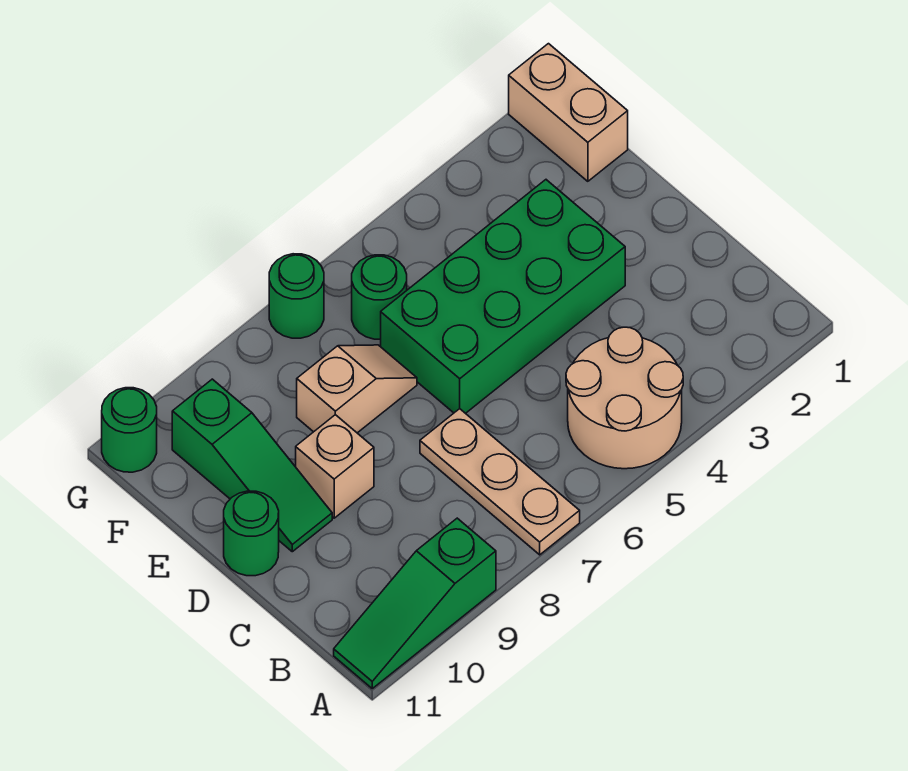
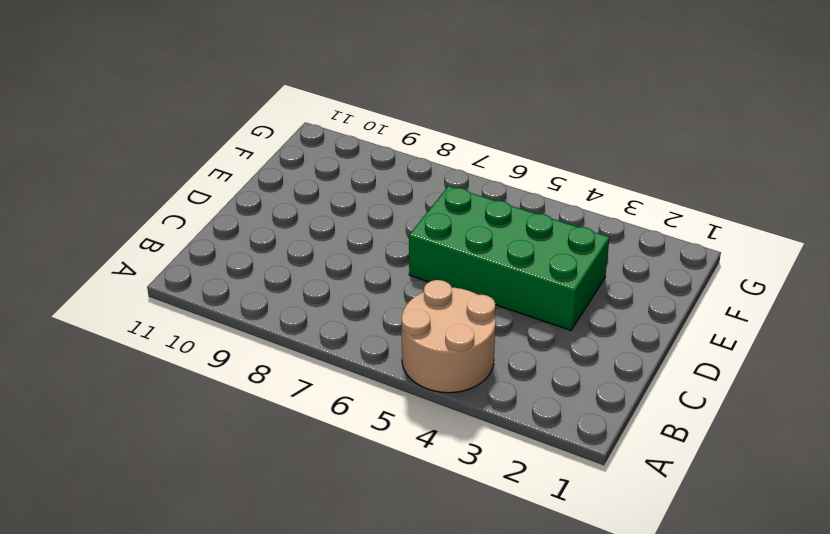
none -> tan plate A7:C7 level 1
none -> green slope A9:A11 level 1 top 9
none -> tan brick D9 level 1

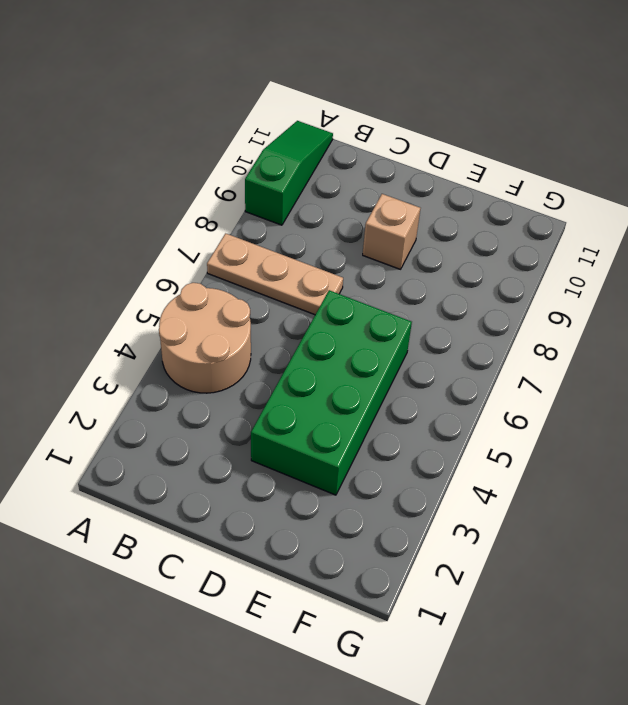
none -> green slope D10:F10 level 1 top F
none -> green round brick D11 level 1
none -> tan slope E7:E8 level 1 top 8

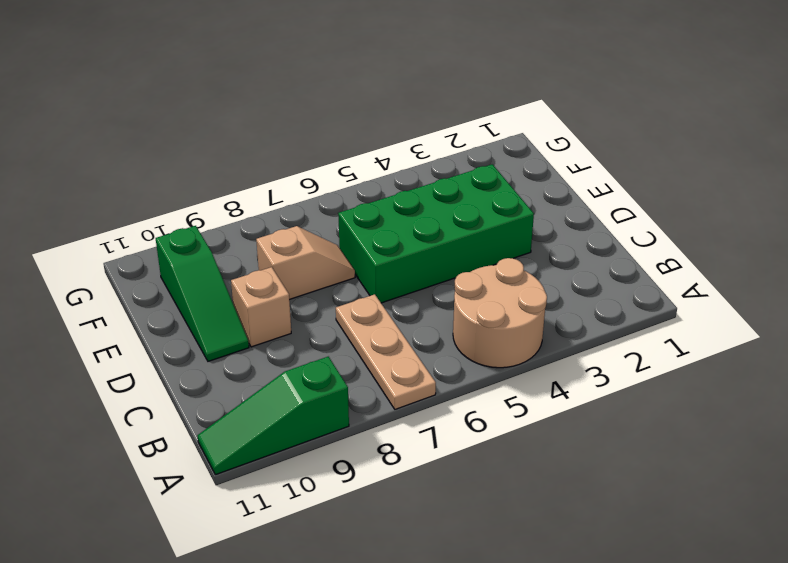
none -> green round brick D11 level 1
none -> tan brick F1:G1 level 1
none -> green round brick F6 level 1

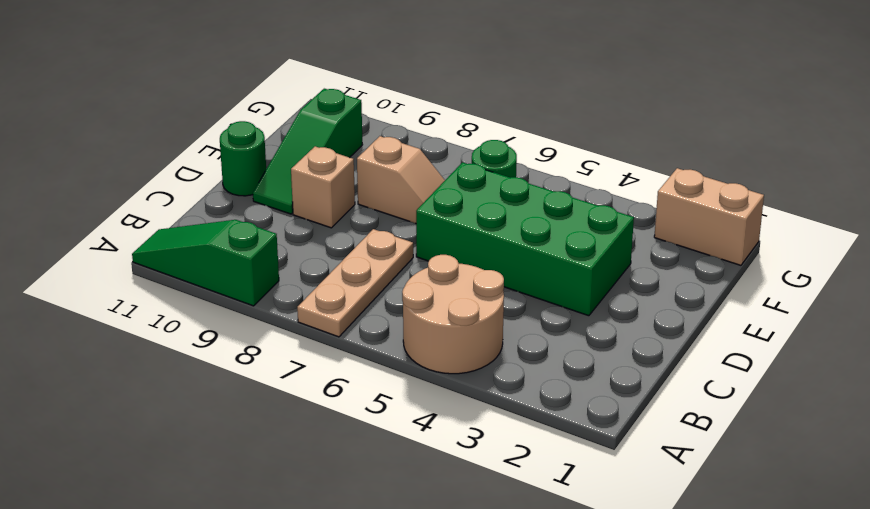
tan brick G1:G2 level 1 -> tan brick F1:G1 level 1
none -> green round brick G7 level 1
none -> green round brick G11 level 1

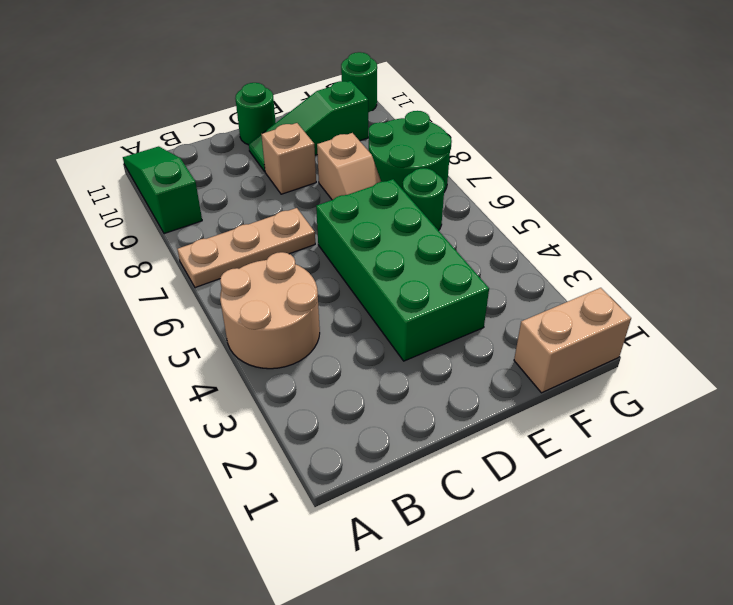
green round brick F7:G8 level 1 -> green round brick G7 level 1

